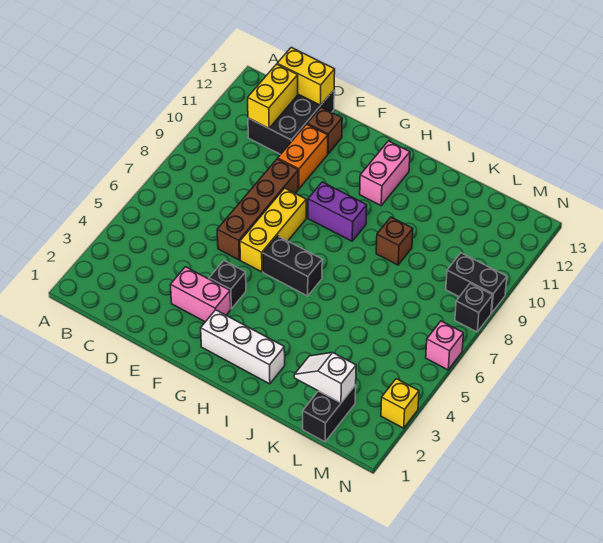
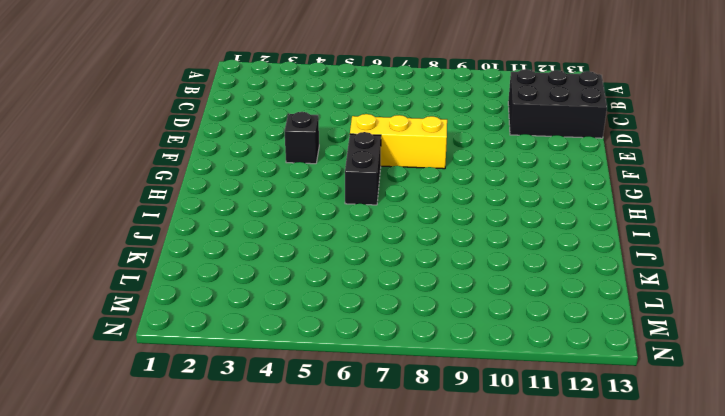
none -> pink brick E3:F3 level 1
none -> brown brick E6:E9 level 1
none -> orange brick E10:E11 level 1

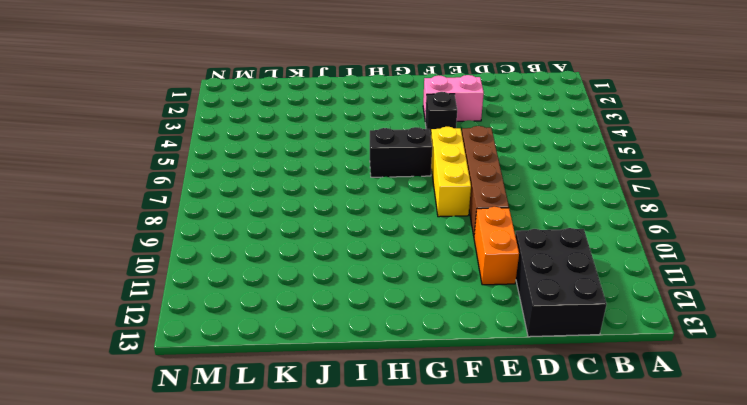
none -> brown brick E12 level 1
none -> white brick G2:I2 level 1
none -> purple brick G9:H9 level 1

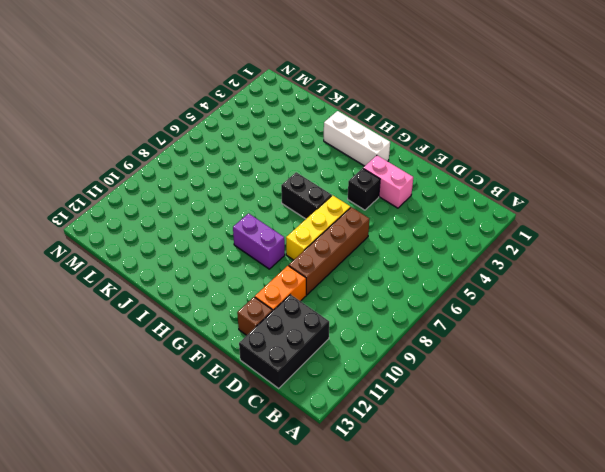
none -> pink brick H11:H12 level 1
none -> brown brick J9 level 1
none -> black brick L1:L2 level 1

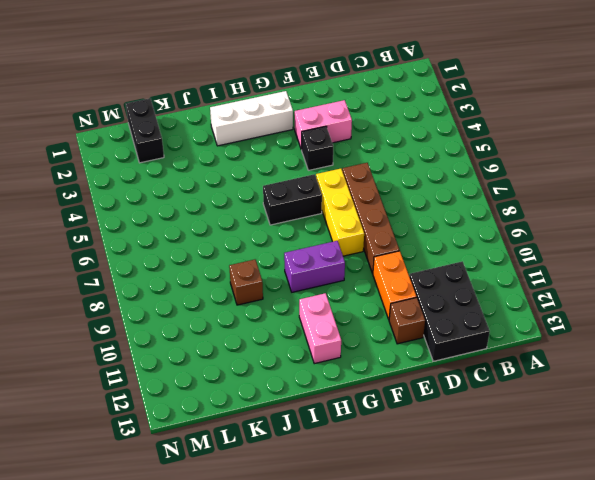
none -> black brick M9:N9 level 1
none -> yellow brick N3 level 1
none -> pink brick N6 level 1

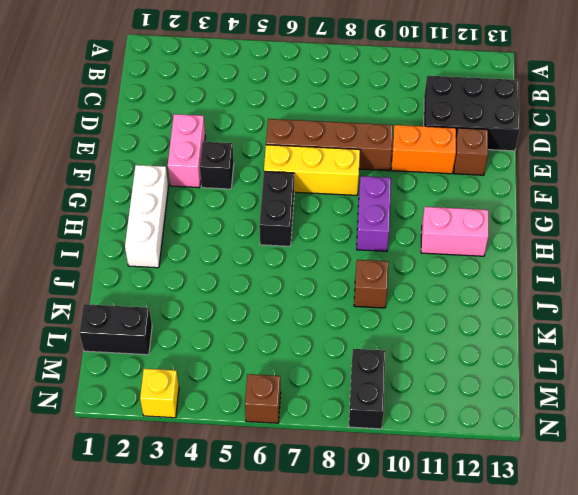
brown brick N6 level 1 -> pink brick N6 level 1
none -> black brick N8 level 1
none -> yellow brick C11:C12 level 2
none -> yellow brick C13:D13 level 2

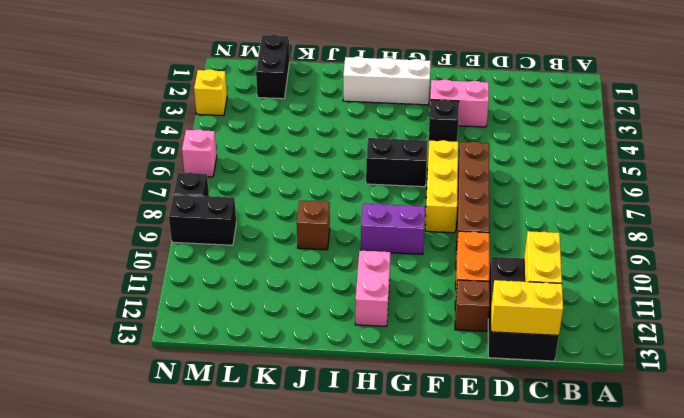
none -> white slope K2:L2 level 2 top L

